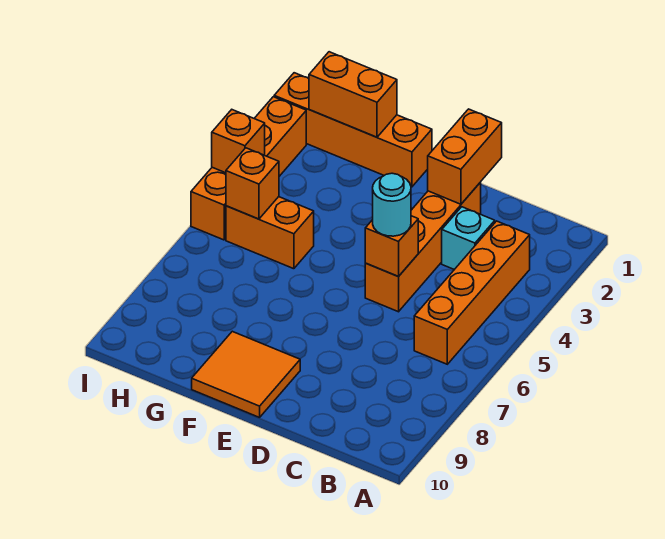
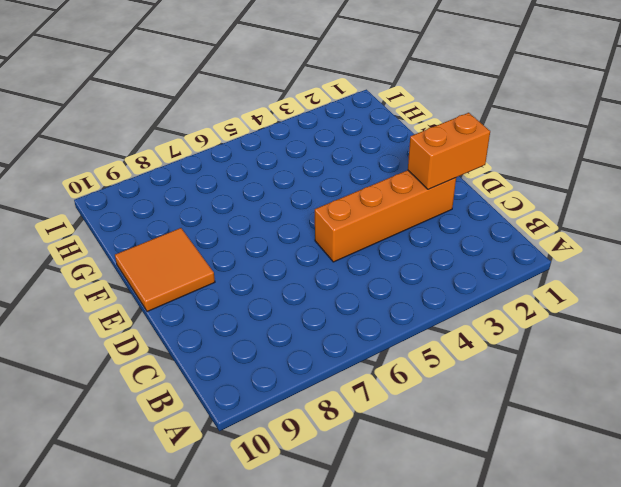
none -> orange brick B3:B6 level 1
none -> cyan brick C3 level 1
none -> orange brick F1:I1 level 1

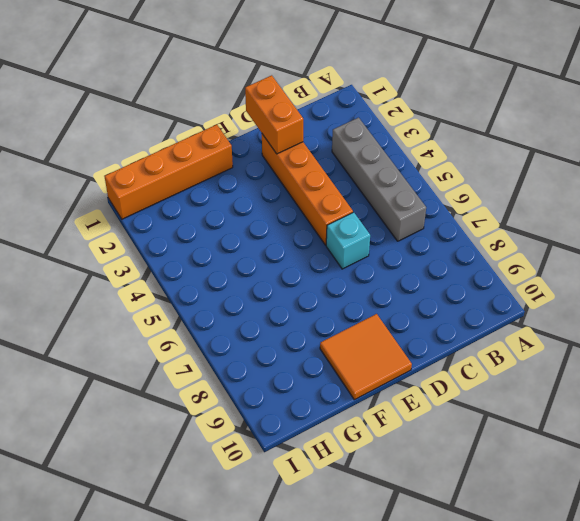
grey brick B3:B6 level 1 -> orange brick B3:B6 level 1
cyan brick D6 level 1 -> cyan brick C3 level 1
none -> orange brick G5:H5 level 1
none -> orange brick I2:I5 level 1
none -> orange brick D5 level 2

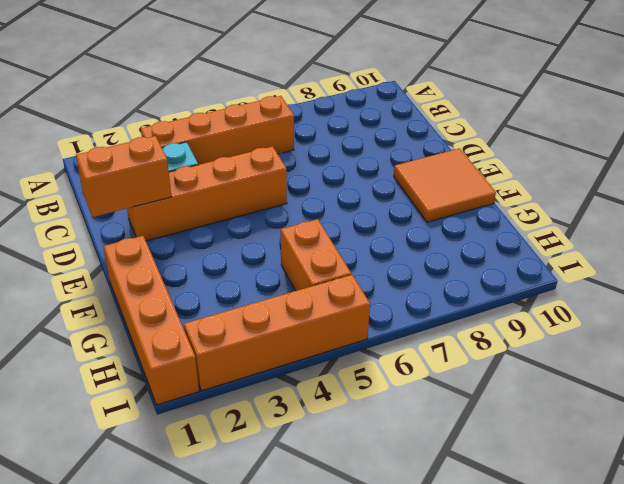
none -> orange brick D5 level 2
none -> orange brick G1:H1 level 2
none -> orange brick H5 level 2

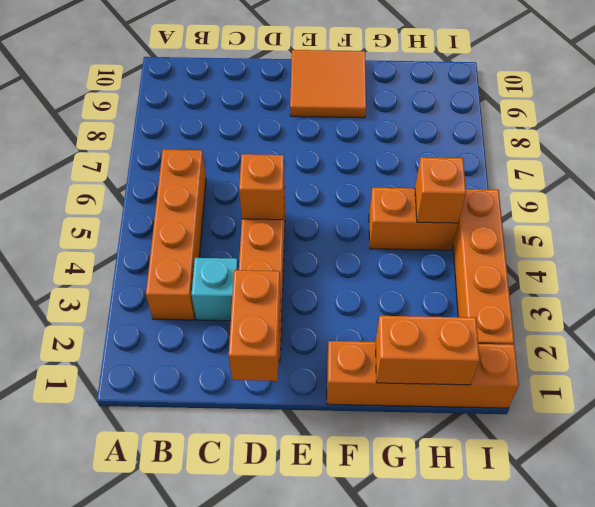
none -> orange brick I4 level 2
none -> cyan round brick D5 level 3

